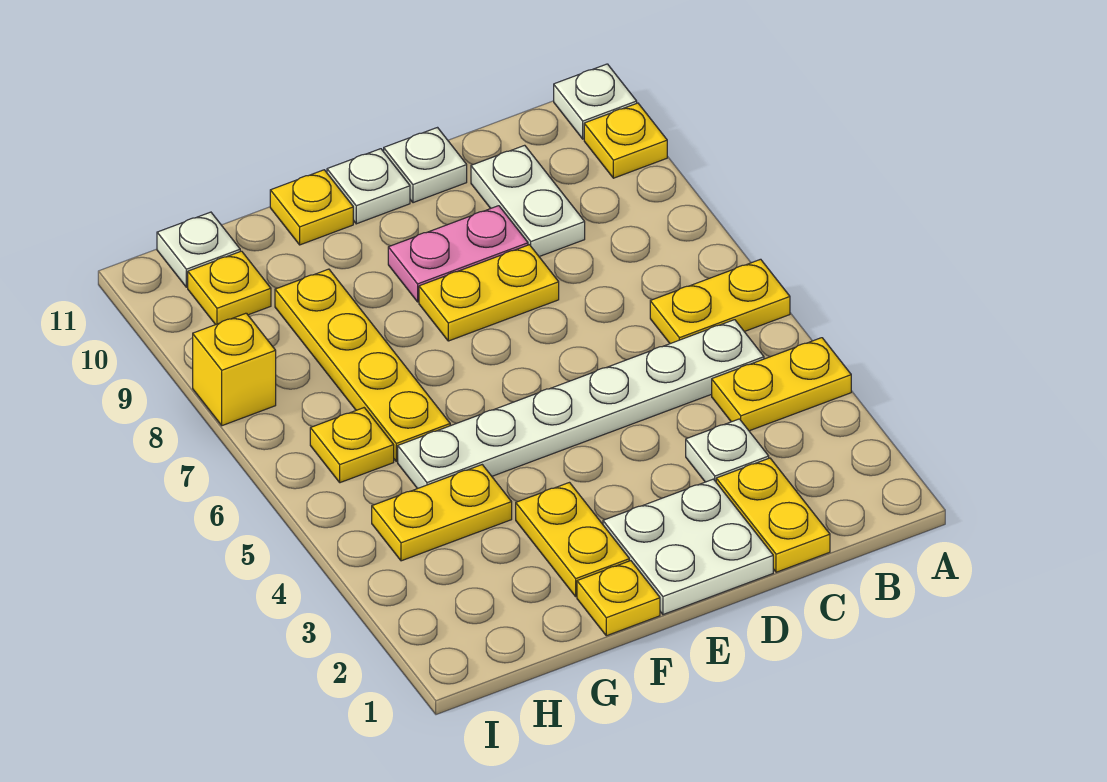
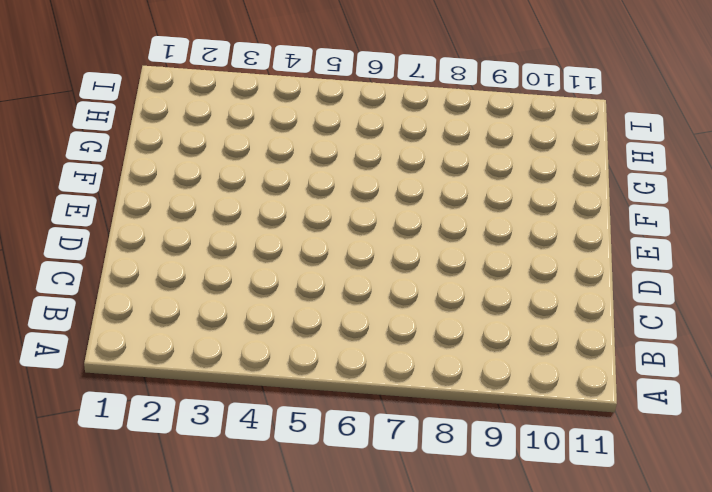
none -> yellow plate A4:B4 level 1
none -> yellow plate A6:B6 level 1
none -> yellow plate A10 level 1

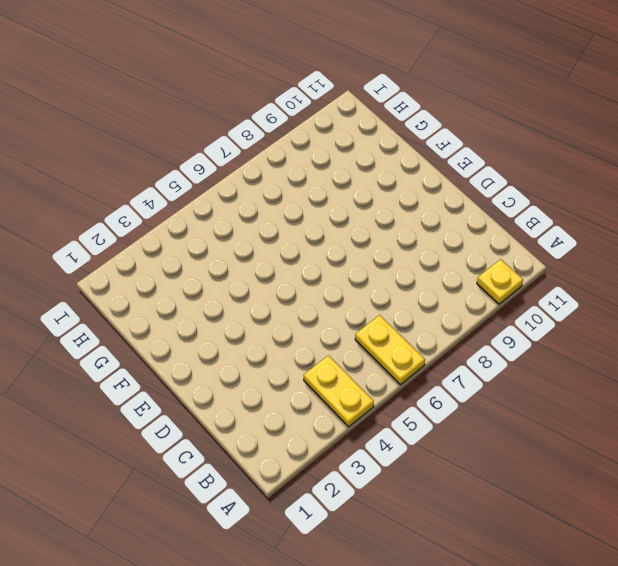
none -> white plate A11 level 1
none -> white plate B5:G5 level 1
none -> yellow plate C1:C2 level 1

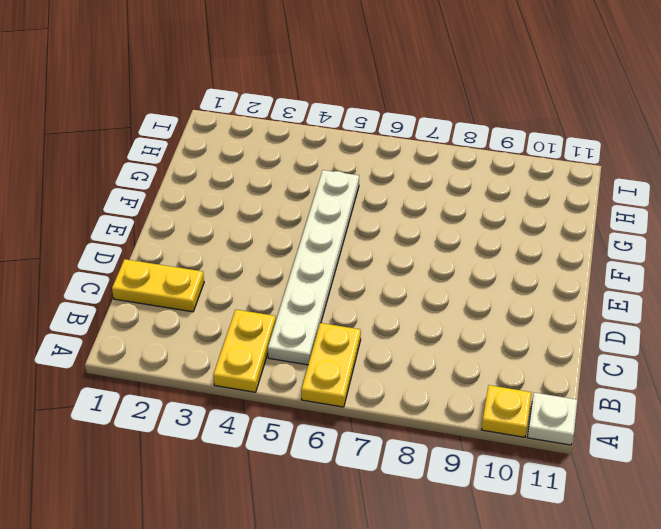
none -> white plate C3 level 1
none -> white plate C9:C10 level 1
none -> white plate D1:E2 level 1

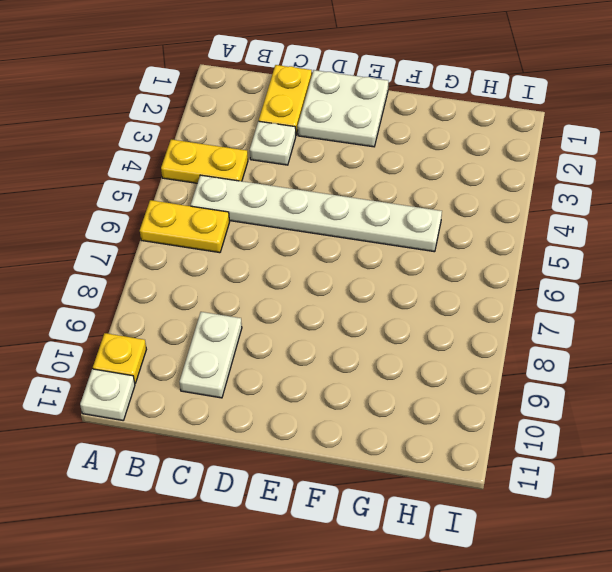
none -> yellow plate D8:E8 level 1
none -> pink plate D9:E9 level 1
none -> white plate D11 level 1

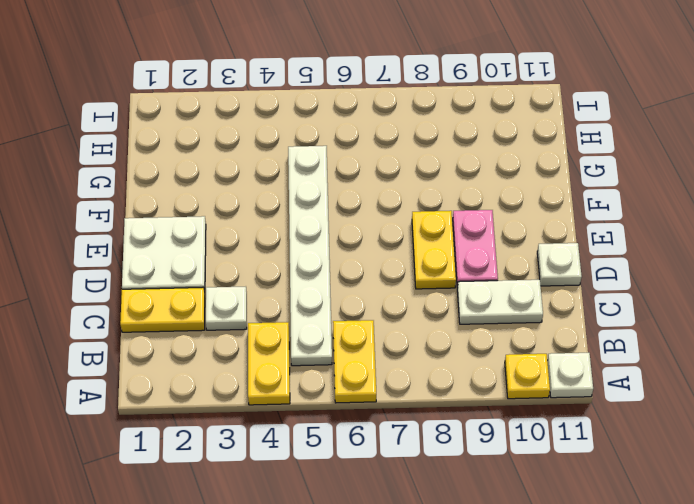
none -> white plate E11 level 1
none -> yellow plate F1 level 1
none -> yellow plate F2:F3 level 1

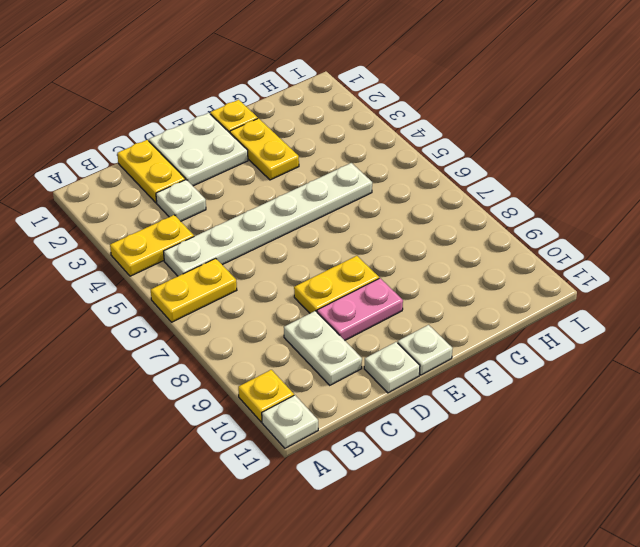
none -> yellow plate F11 level 1
none -> yellow plate G4:H4 level 1
none -> yellow plate G6:G9 level 1

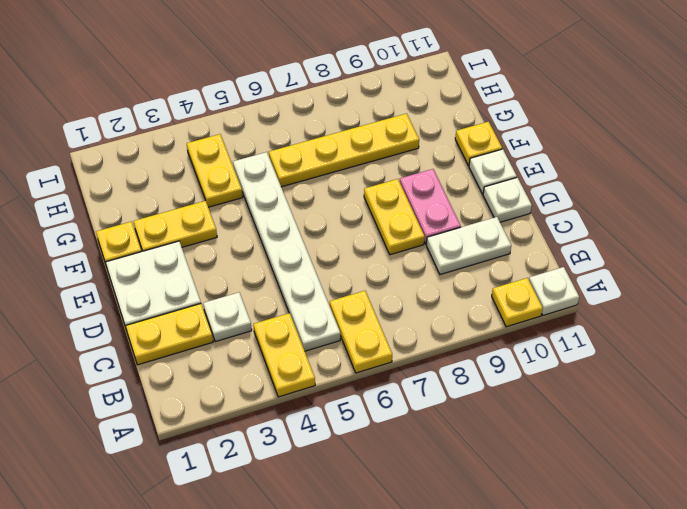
none -> yellow plate H6 level 1
none -> yellow plate H10 level 1
none -> white plate H11 level 1

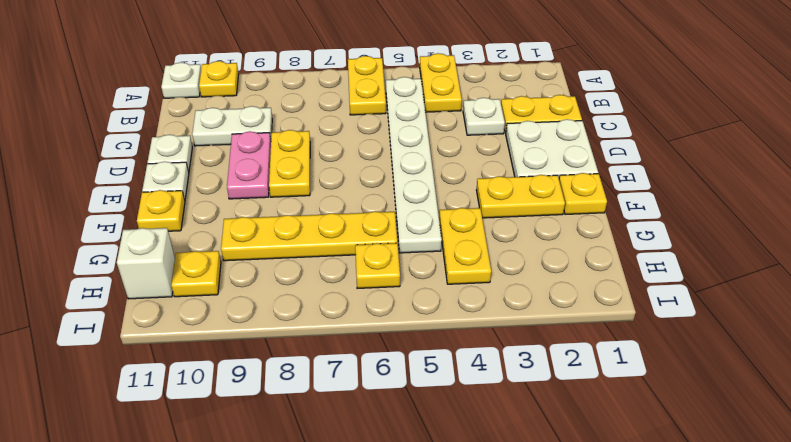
white brick H11 level 1 -> white plate H11 level 1
none -> yellow brick I8 level 1

